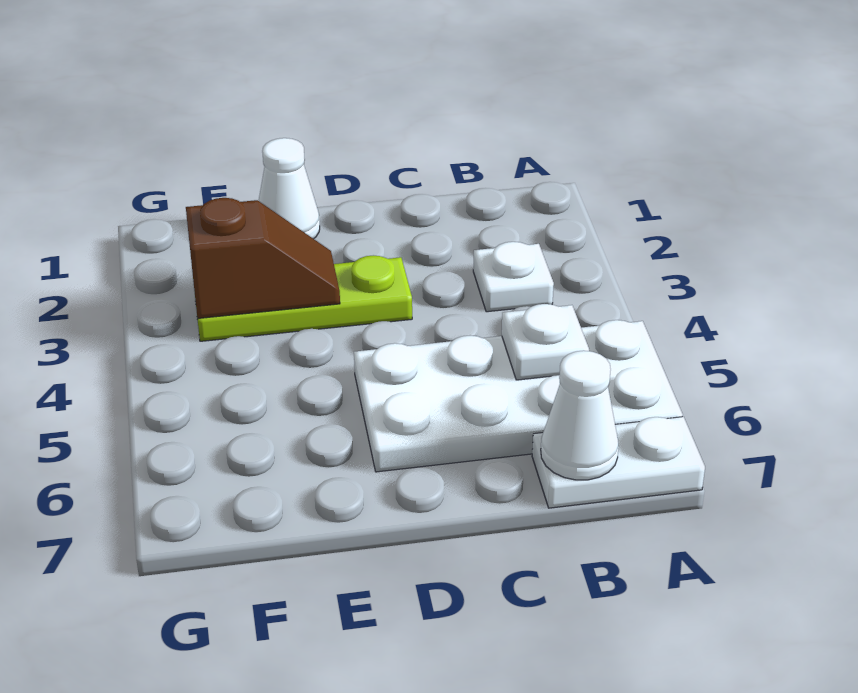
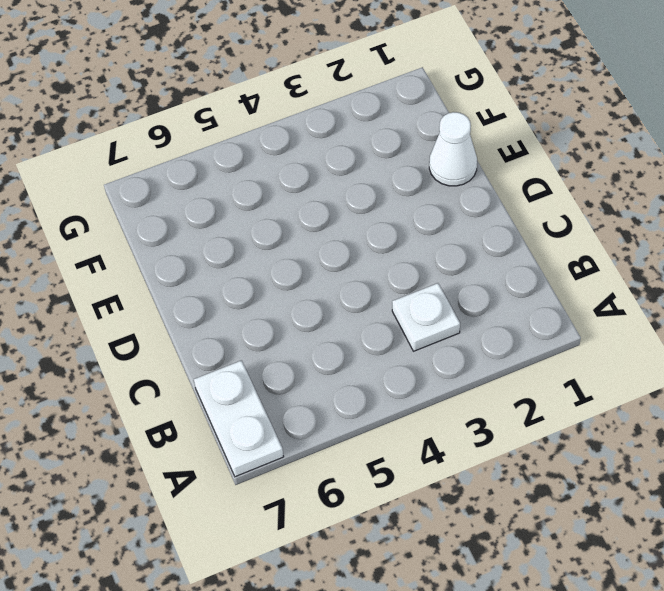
none -> white plate A5:D6 level 1
none -> lime plate D3:F3 level 1

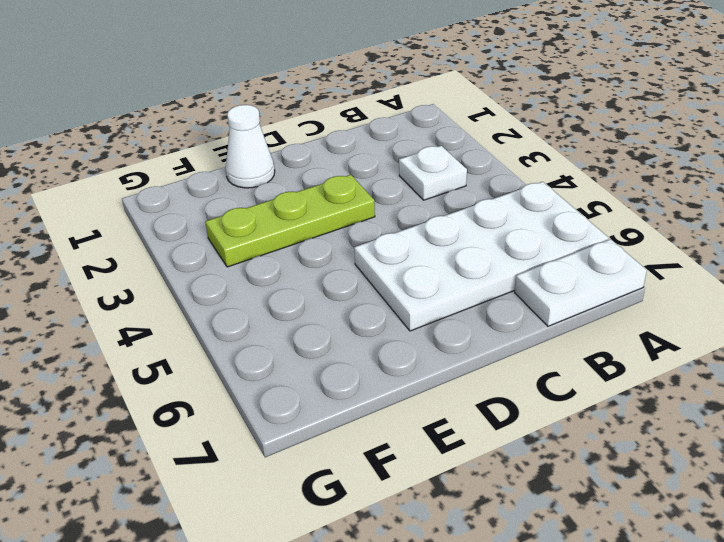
none -> white plate B5 level 2
none -> white cone B7 level 2

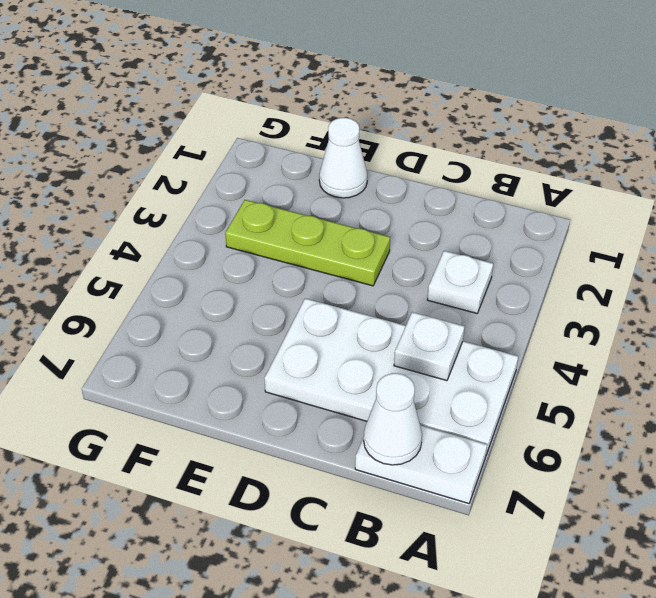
none -> brown slope E3:F3 level 2 top F

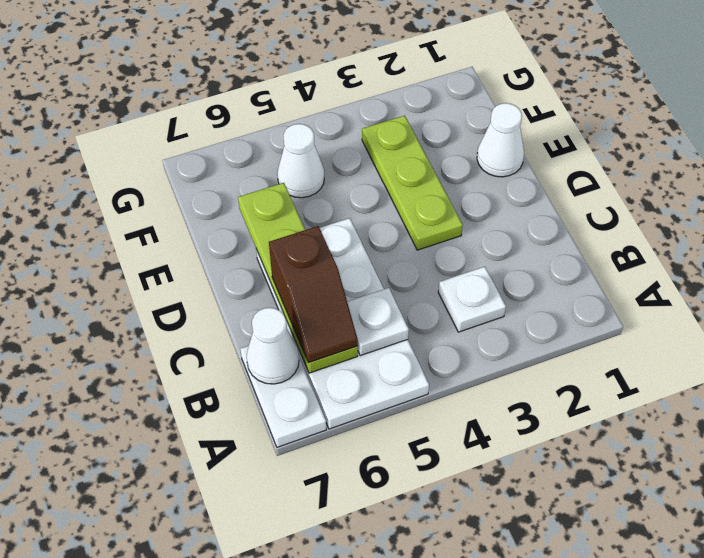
lime plate B6:E6 level 2 -> none
brown slope B6:C6 level 3 top C -> brown slope E3:F3 level 2 top F
white cone F5 level 1 -> none

